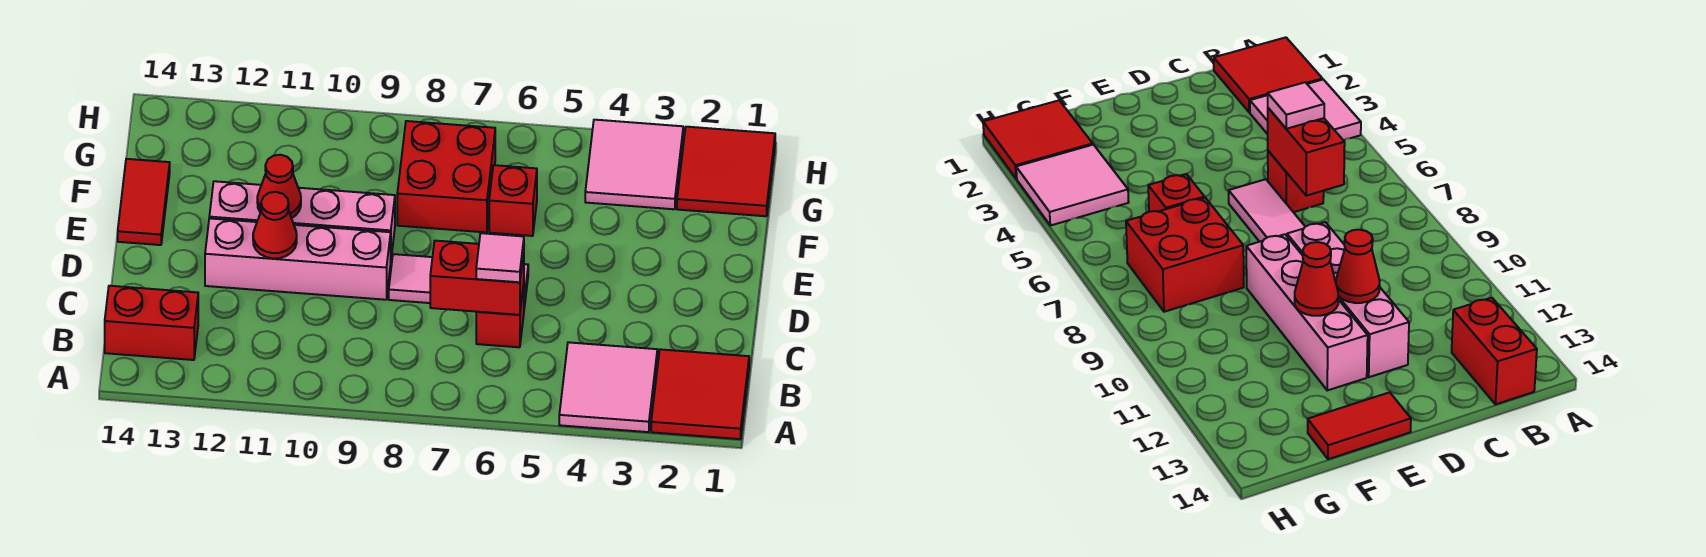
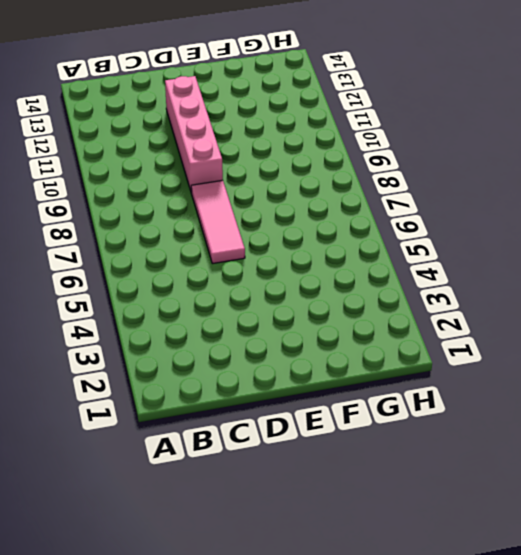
none -> red tile A1:B2 level 1
none -> pink tile A3:B4 level 1
none -> red brick B13:B14 level 1

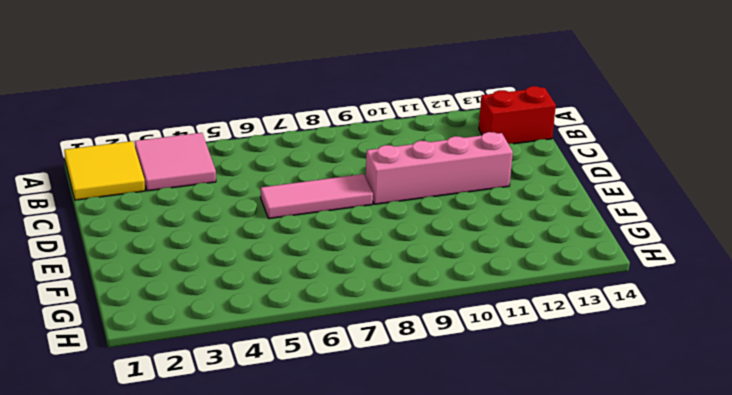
yellow tile A1:B2 level 1 -> red tile A1:B2 level 1
none -> red brick C6 level 1
none -> pink brick E9:E12 level 1
none -> red tile E14:F14 level 1

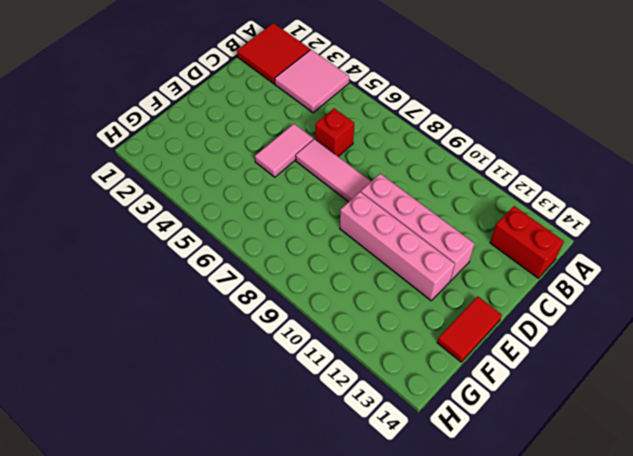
pink tile D5:E5 level 1 -> none
none -> red brick F6 level 1
none -> red brick F7:G8 level 1
none -> red tile G1:H2 level 1

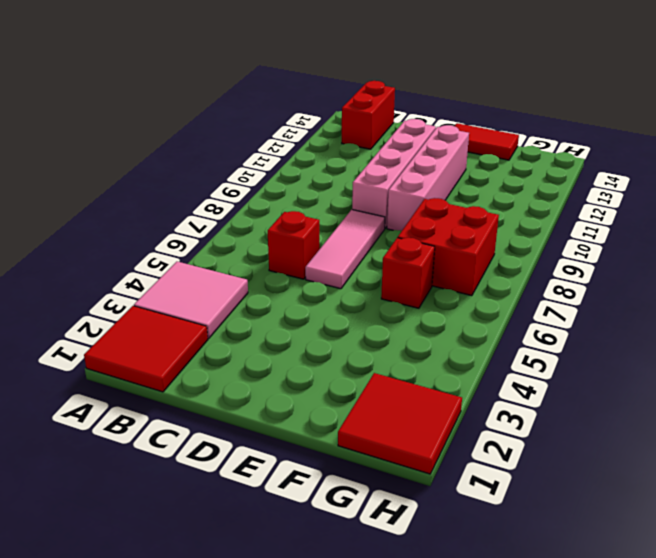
none -> pink tile G3:H4 level 1
none -> red brick C6:C7 level 2
none -> red cone D11 level 2

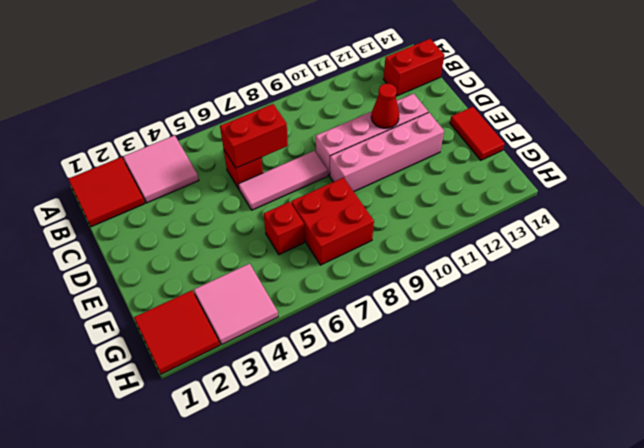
none -> red cone E11 level 2
none -> pink tile C6 level 3

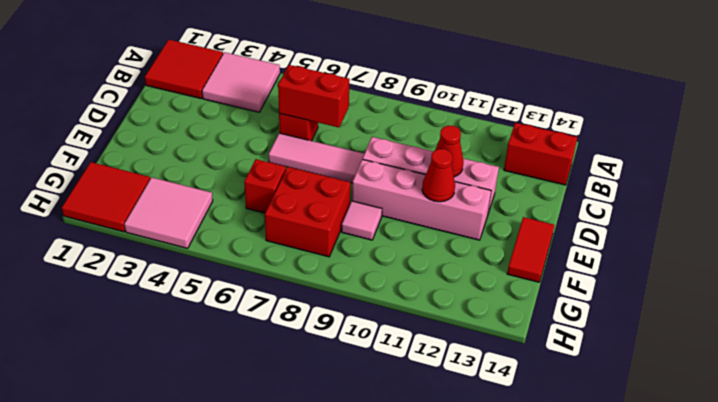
pink tile F9 level 1 -> pink tile C6 level 3

